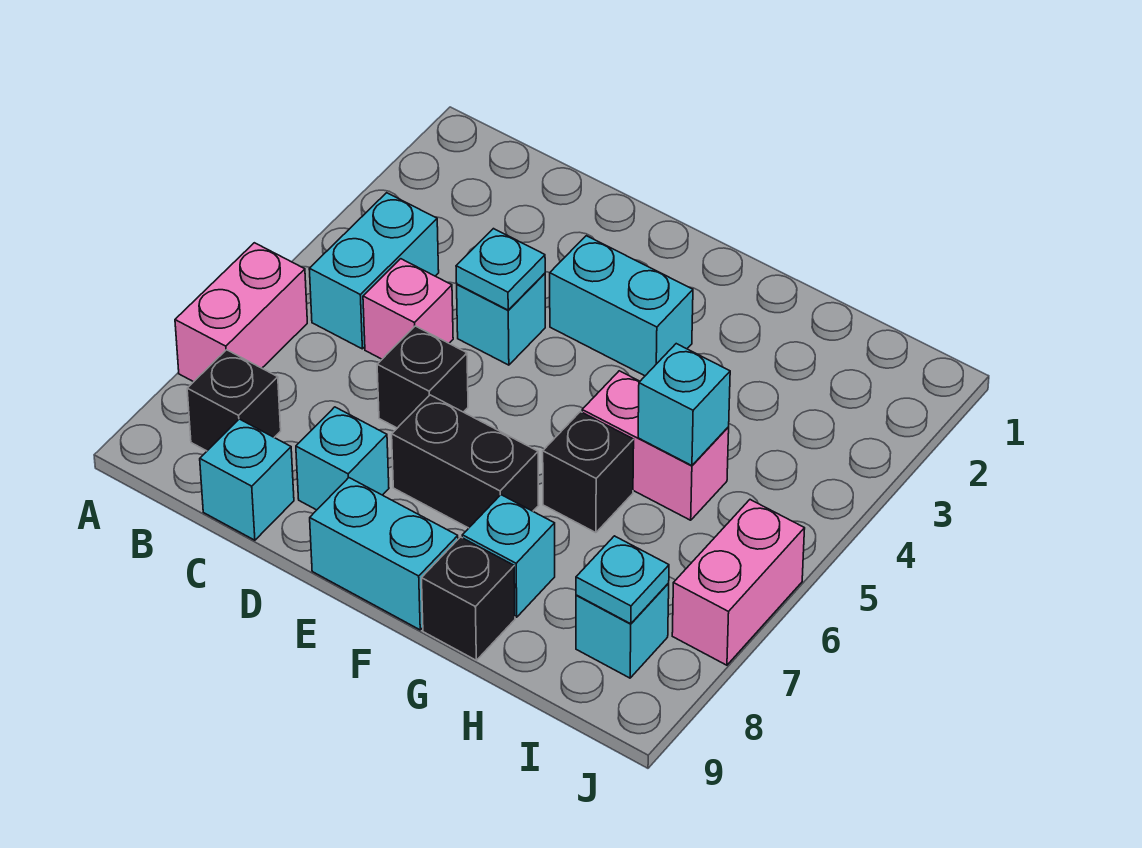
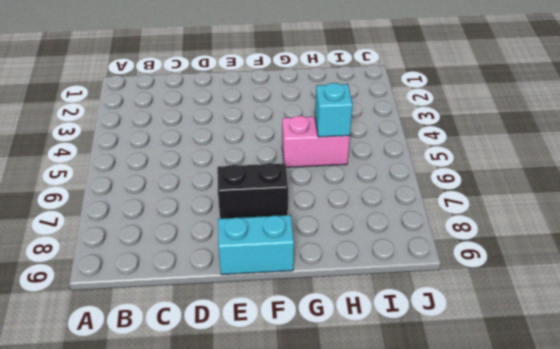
none -> pink brick A6:A7 level 1
none -> cyan brick B4:B5 level 1
none -> black brick B8 level 1

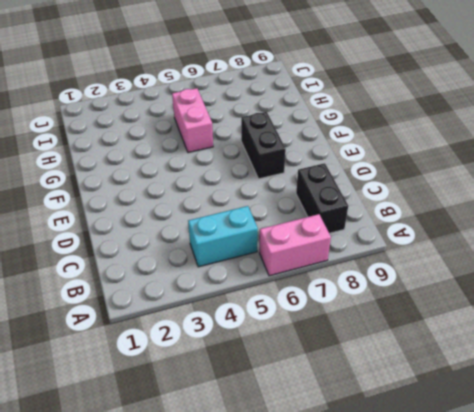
black brick B8:C8 level 1 -> black brick B8 level 1
none -> pink brick C5 level 1
none -> cyan brick C9 level 1
none -> cyan brick D4 level 1

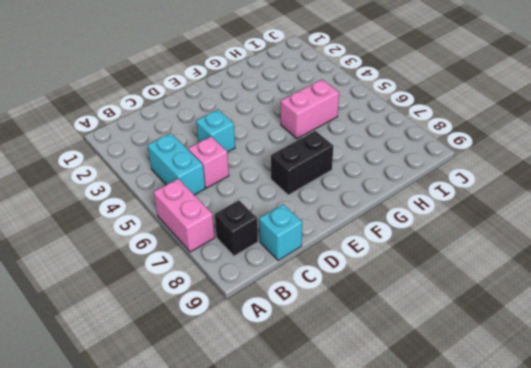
none -> black brick D6 level 1
none -> cyan brick D8 level 1
none -> cyan brick E3:F3 level 1

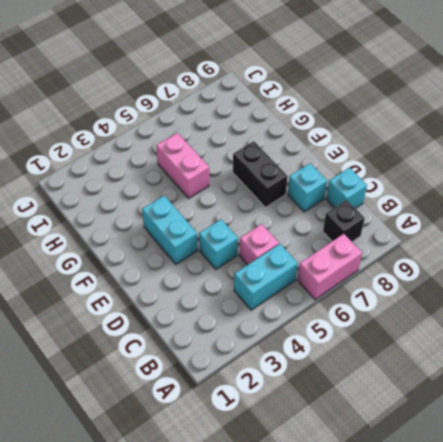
none -> black brick D6 level 1
none -> cyan brick E9:F9 level 1
none -> black brick G6 level 1

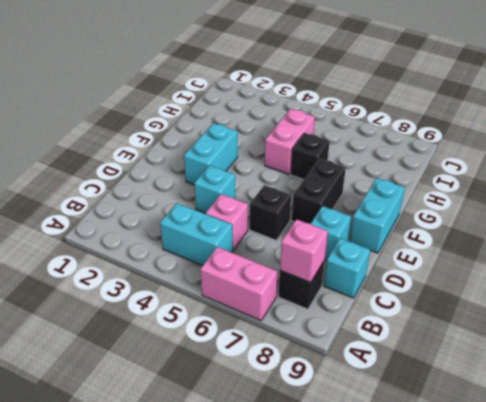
pink brick B8 level 2 -> none
none -> cyan brick G8 level 1
none -> black brick G9 level 1
none -> cyan brick I8 level 1

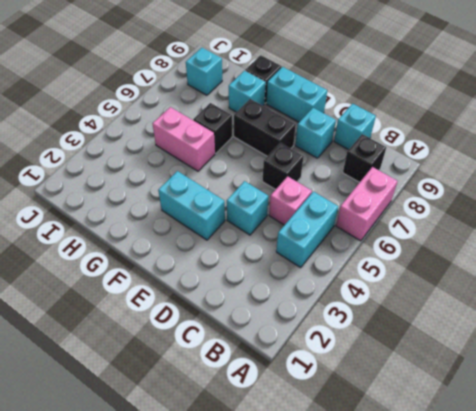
none -> pink brick J6:J7 level 1
none -> cyan plate D4 level 2
none -> cyan brick H5 level 2

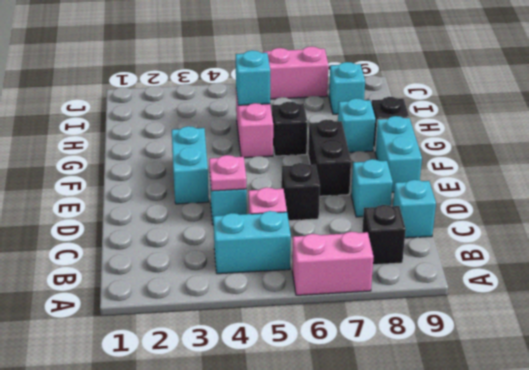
pink plate D4 level 2 -> cyan plate D4 level 2
none -> cyan plate I8 level 2

